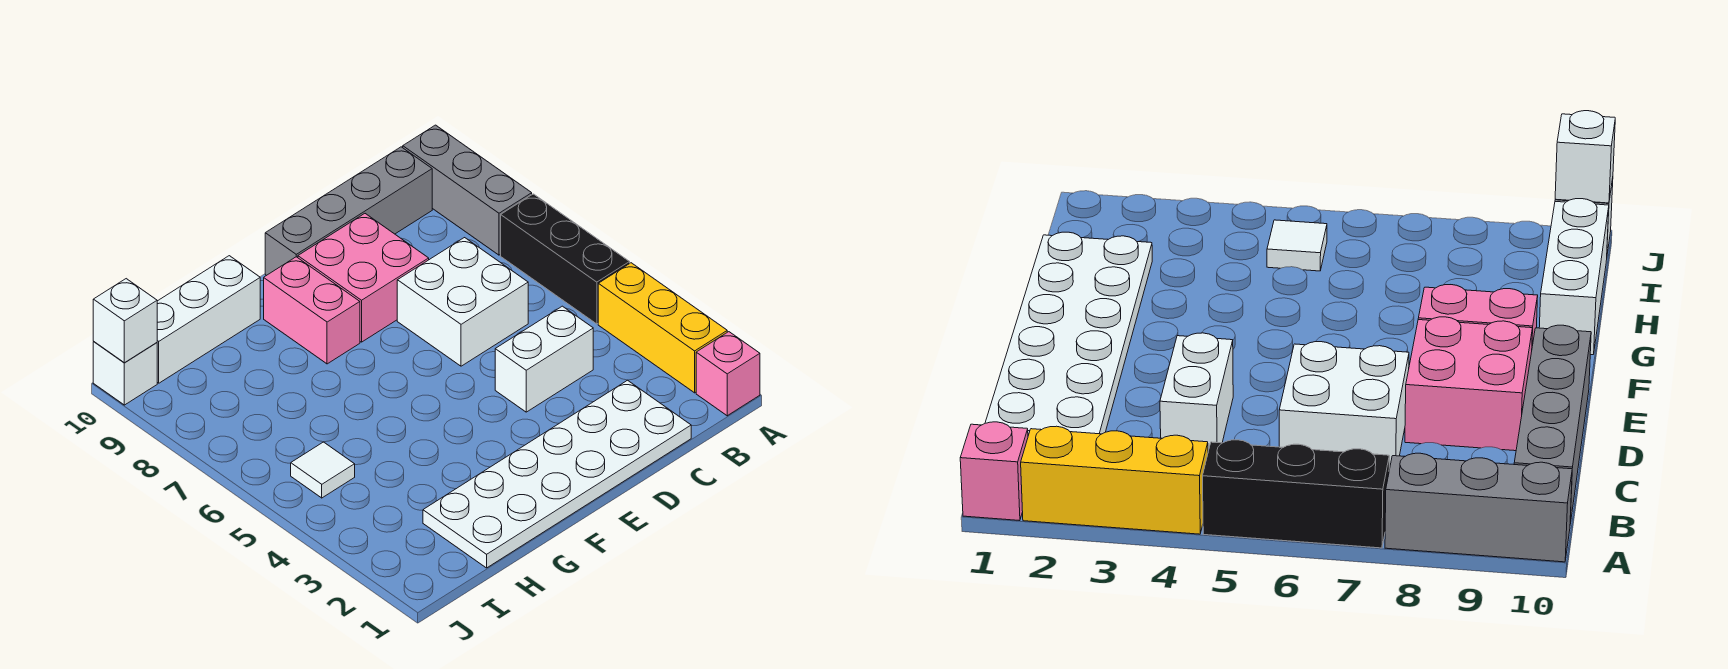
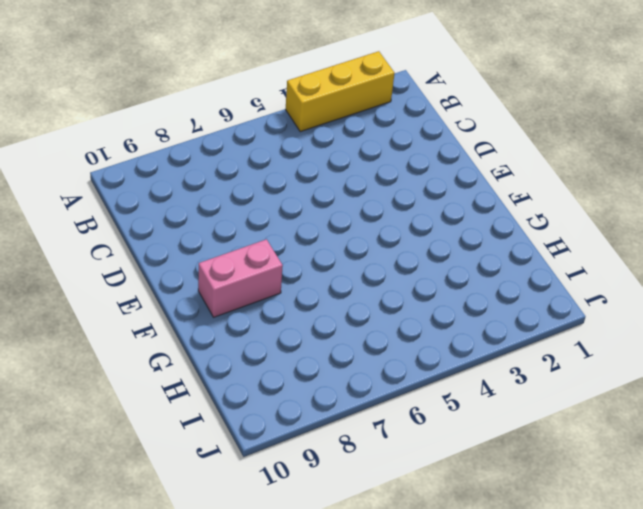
none -> pink brick A1 level 1
none -> black brick A5:A7 level 1
none -> grey brick A8:A10 level 1

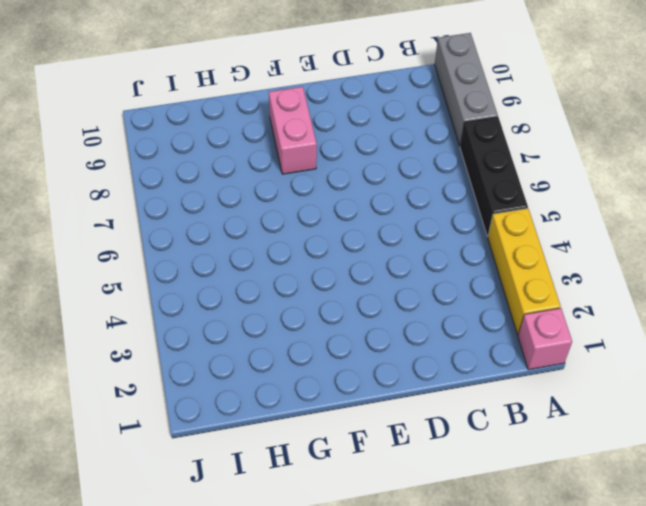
none -> grey brick B10:E10 level 1
none -> white plate C1:H2 level 1
none -> white brick C4:D4 level 1

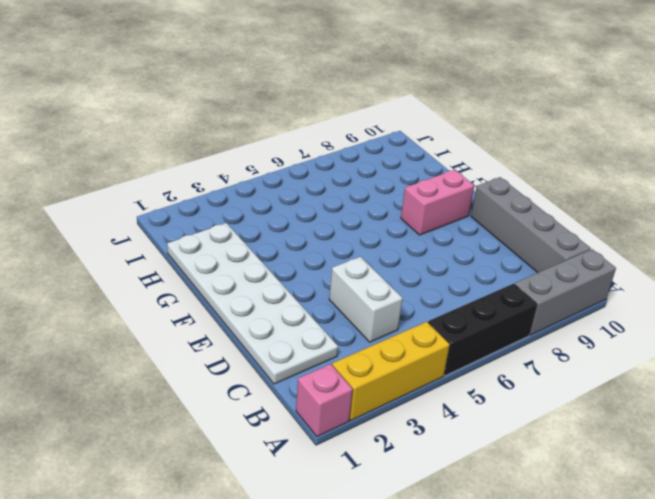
none -> white brick C6:D7 level 1
none -> pink brick D8:E9 level 1
none -> white brick G10:I10 level 1

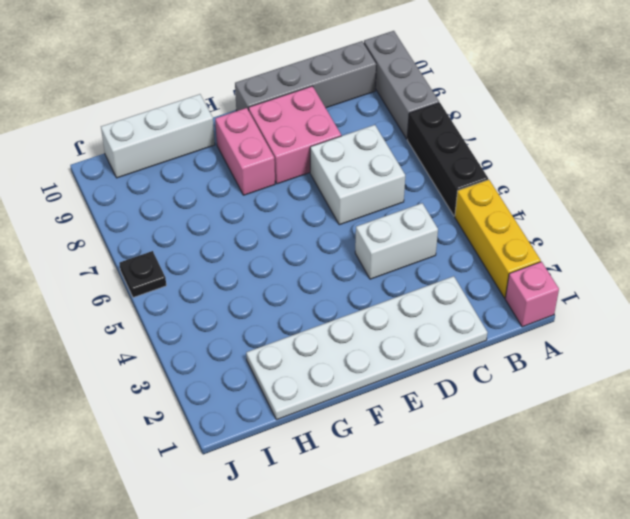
black plate J6 level 1 -> none
none -> white tile I5 level 1
none -> white brick J10 level 1
none -> white brick J10 level 2

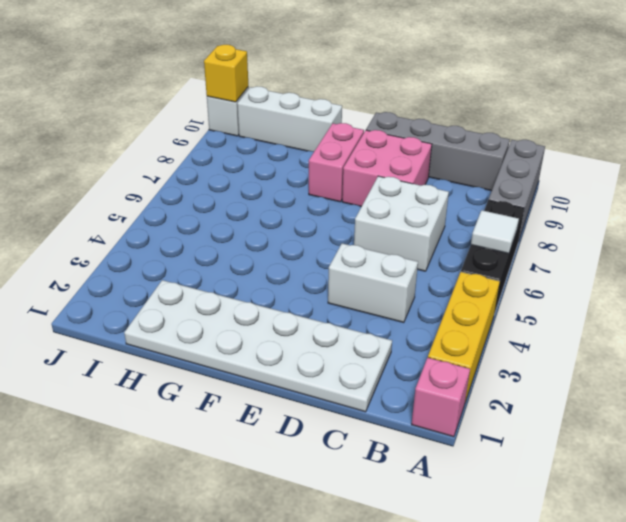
white tile A6 level 2 -> white tile I5 level 1
yellow brick J10 level 2 -> white brick J10 level 2

